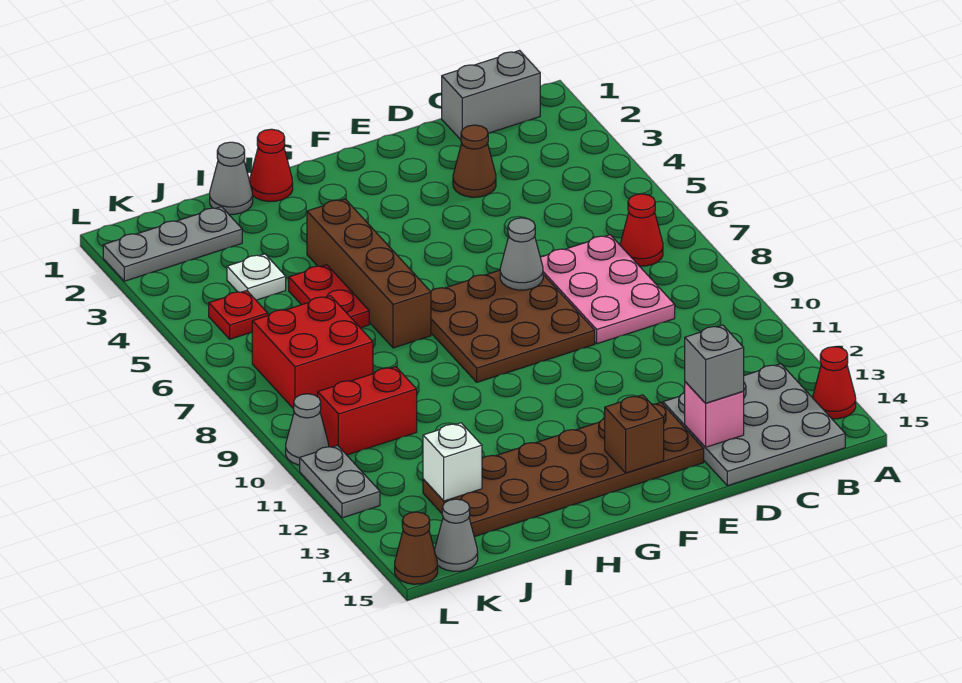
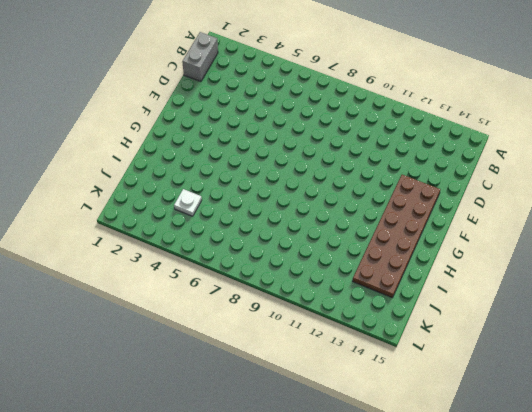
none -> red cone A14 level 1
none -> red cone B7 level 1
none -> grey plate B13:D15 level 1

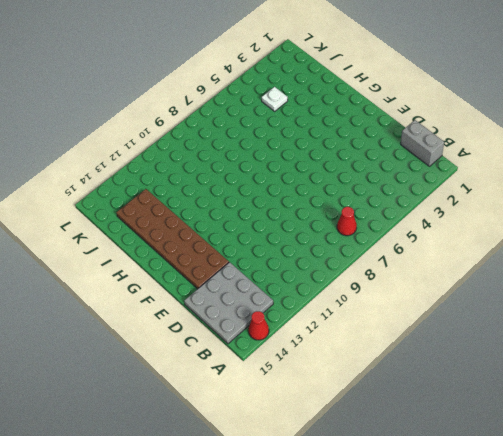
none -> pink plate C7:D9 level 1
none -> brown cone D3 level 1
none -> brown plate E7:G9 level 1

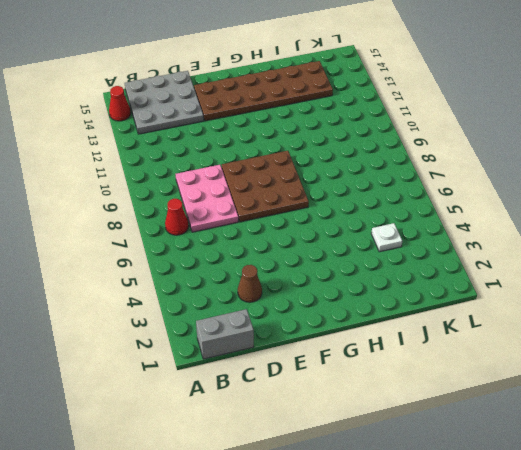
none -> red cone H1 level 1
none -> brown brick H4:H7 level 1
none -> grey cone I1 level 1

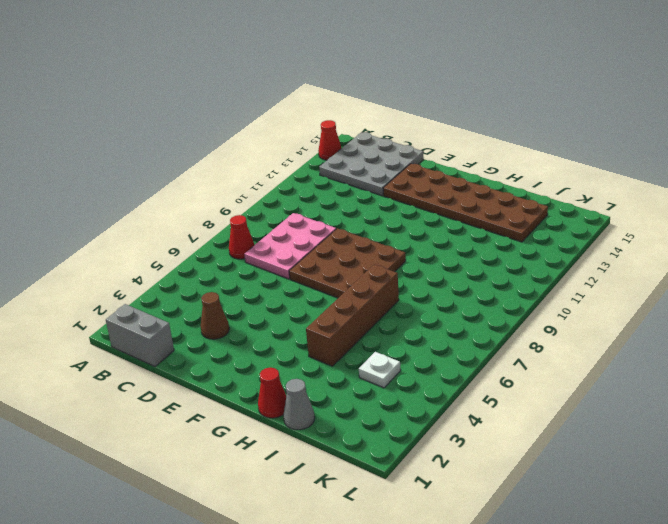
none -> red plate I5:I6 level 1
none -> grey plate J2:L2 level 1
none -> red brick J7:K8 level 1

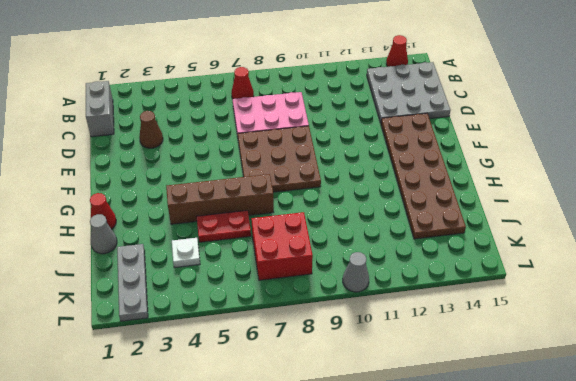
none -> red brick J10:K10 level 1
none -> red plate K5 level 1
none -> grey cone K15 level 1

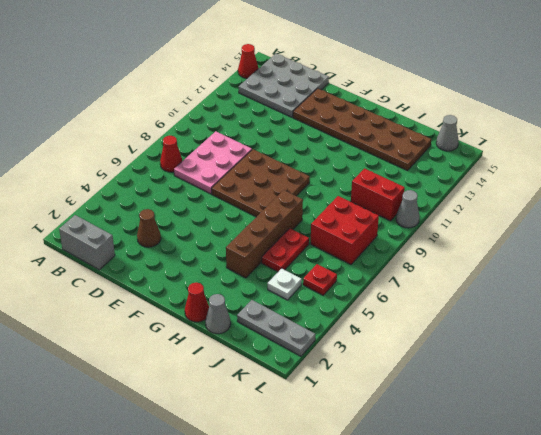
none -> grey plate L11:L12 level 1
none -> brown cone L15 level 1
none -> pink brick D14 level 2

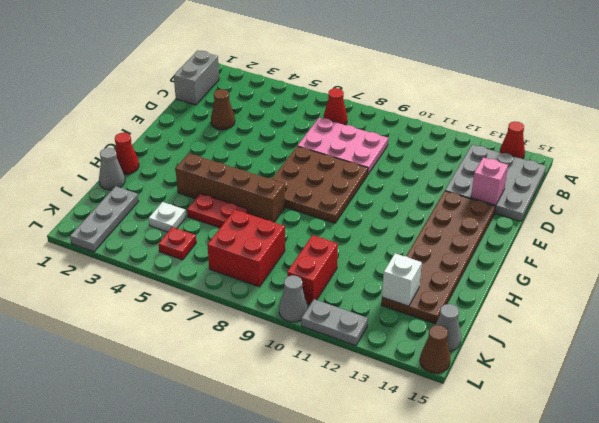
none -> grey cone E7 level 2
none -> brown brick F14 level 2
none -> grey brick D14 level 3

